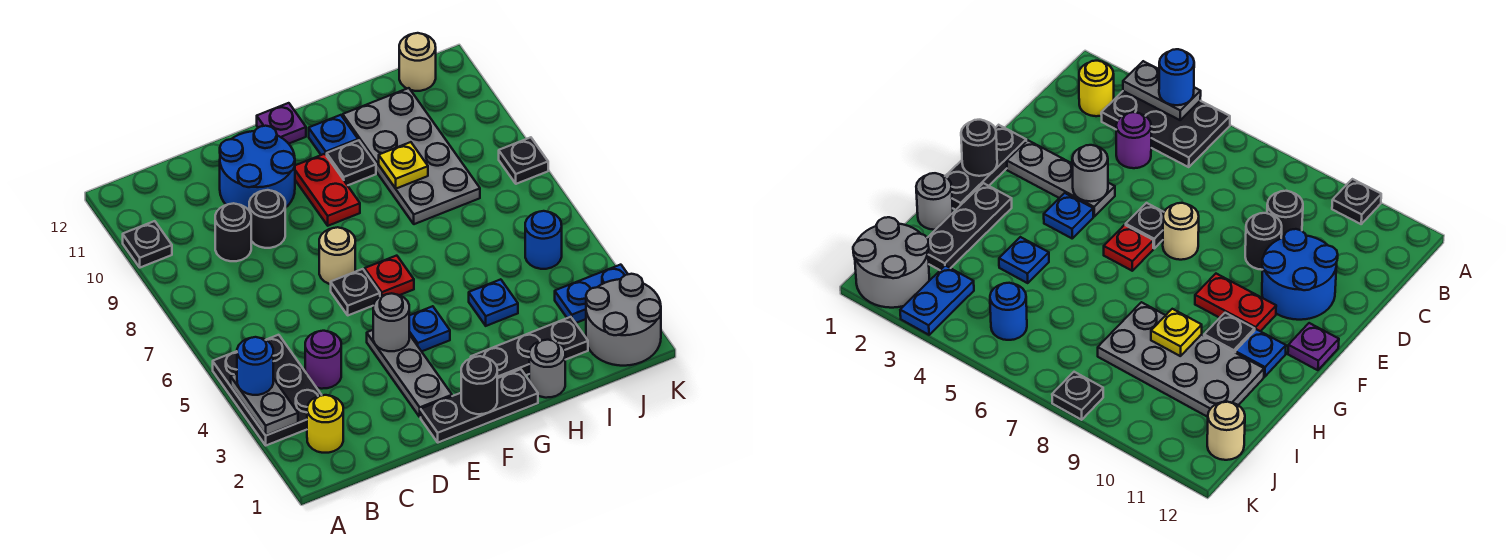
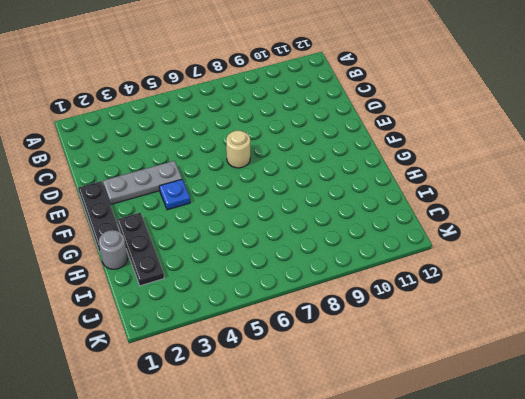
none -> black plate A3:B5 level 1
none -> black plate A10 level 1
none -> yellow round brick B2 level 1
none -> purple round brick C4 level 1

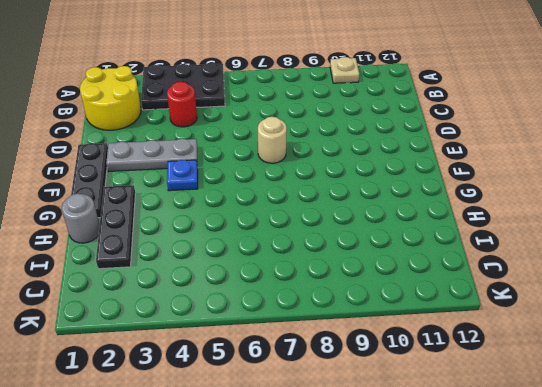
tan plate A10 level 1 -> black plate A10 level 1
yellow round brick B1:C2 level 1 -> yellow round brick B2 level 1
red round brick C4 level 1 -> purple round brick C4 level 1
none -> black round brick C9 level 1
none -> black round brick D9 level 1
none -> blue round brick D10:E11 level 1
none -> black plate E6 level 1

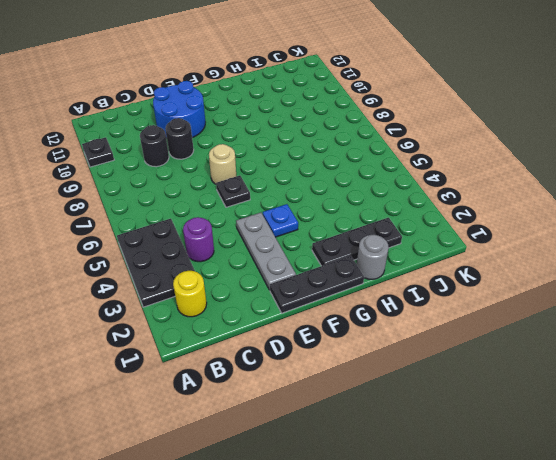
none -> red plate F6 level 1
none -> red plate F9:F10 level 1
none -> purple plate F12 level 1
none -> black plate G10 level 1

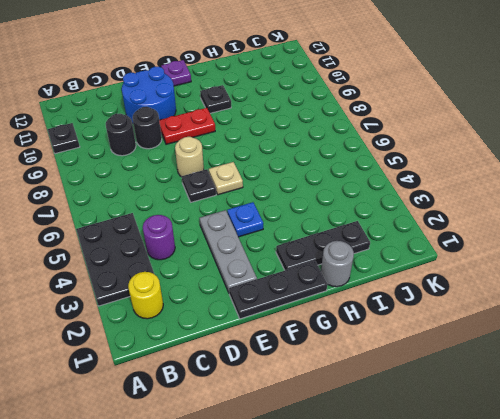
red plate E9:F9 level 1 -> red plate F9:F10 level 1
tan plate F6 level 1 -> red plate F6 level 1
none -> blue plate G11 level 1
none -> blue plate H4 level 1
none -> grey plate H8:I11 level 1
none -> grey round brick J1:K2 level 1

